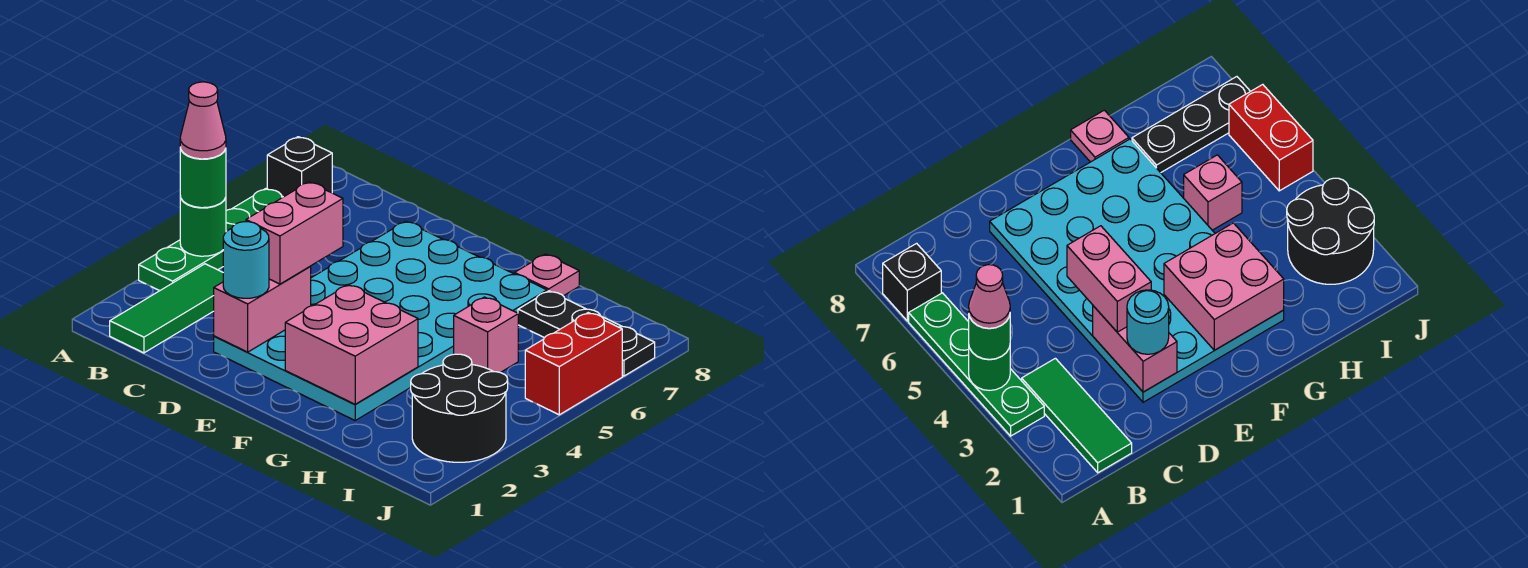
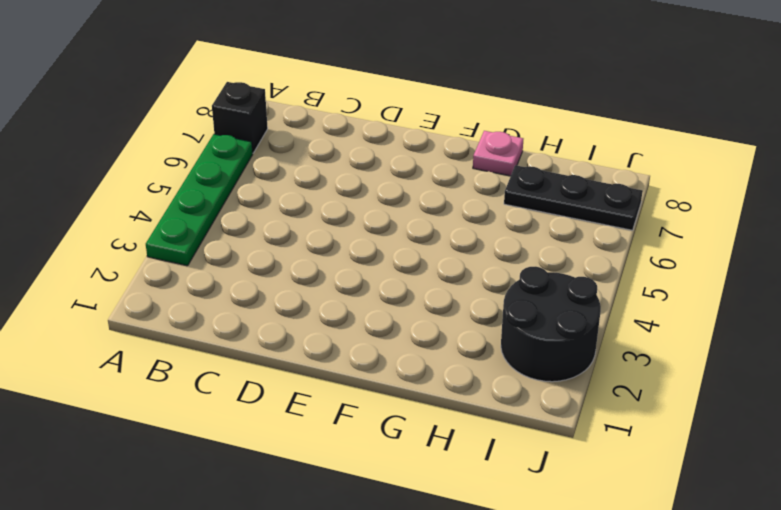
none -> green tile B1:B3 level 1
none -> cyan plate D2:G7 level 1
none -> pink brick H5 level 1

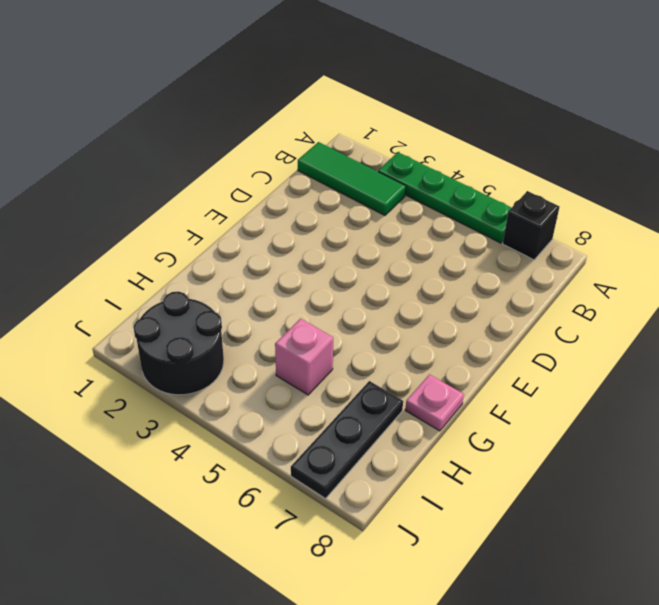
none -> cyan plate D2:G7 level 1
none -> red brick J5:J6 level 1
none -> green round brick A4 level 2

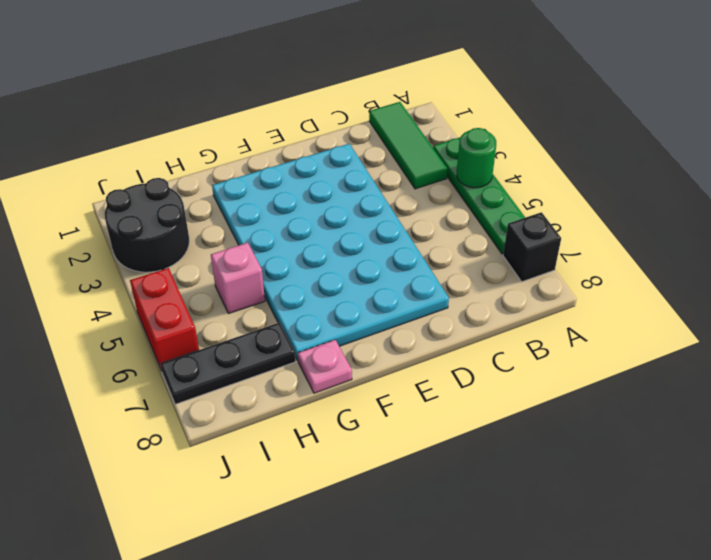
none -> pink brick D2:D3 level 2
none -> pink brick F2:G3 level 2
none -> green round brick A4 level 3

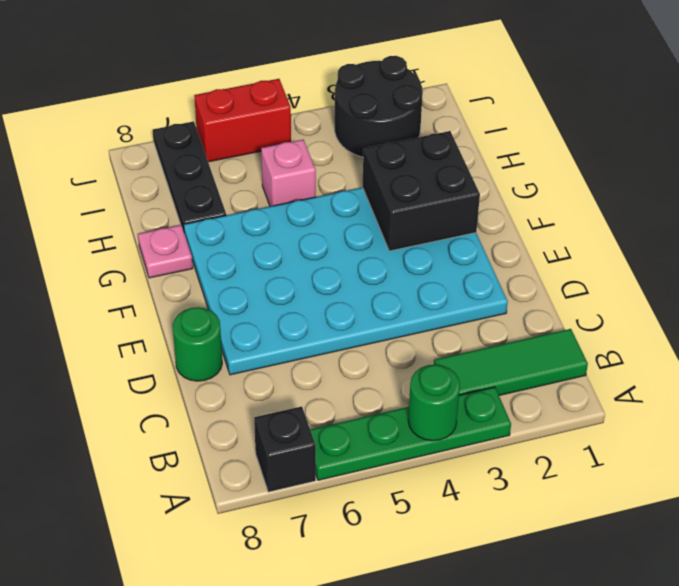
green round brick D8 level 1 -> green round brick A4 level 3
black brick F2:G3 level 2 -> pink brick F2:G3 level 2
none -> pink brick D2:D3 level 2
none -> cyan round brick D2 level 3
none -> pink brick D3:D4 level 3

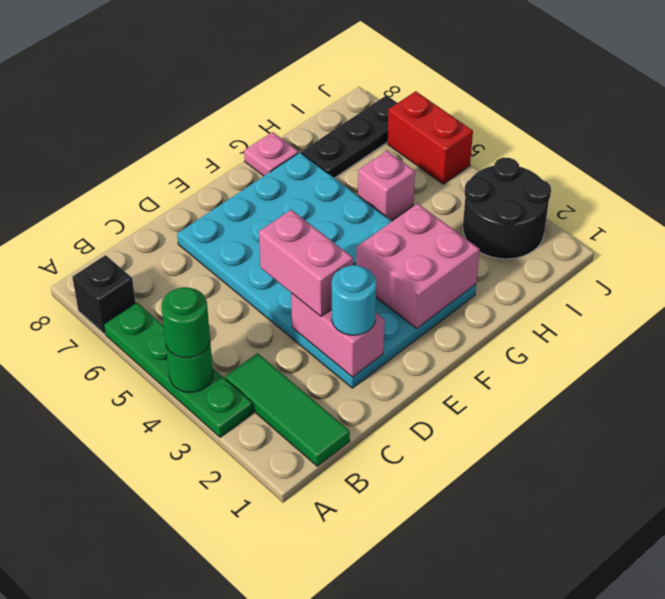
none -> pink cone A4 level 4

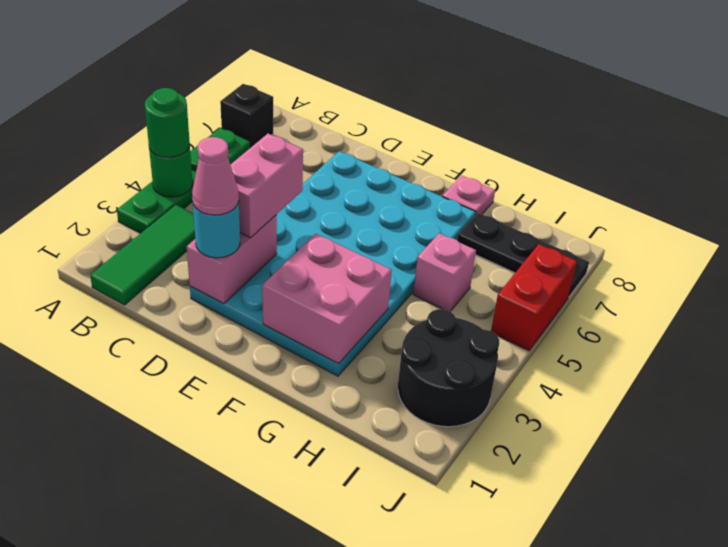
pink cone D2 level 4 -> pink cone A4 level 4

